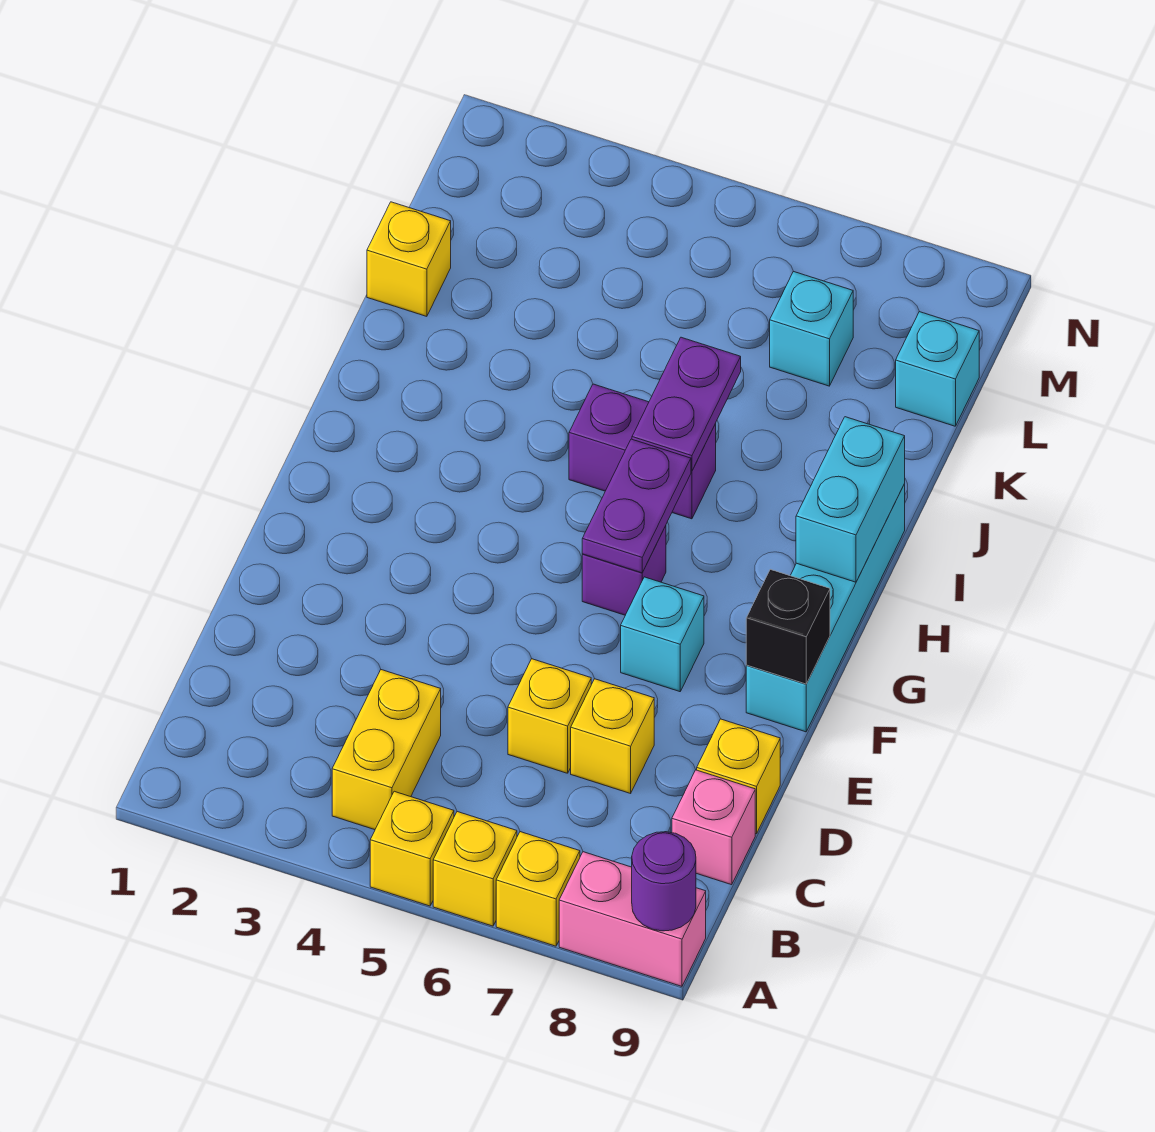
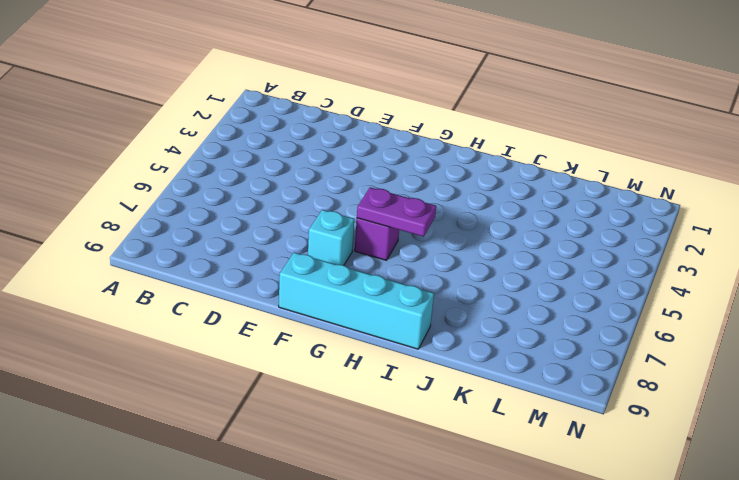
none -> yellow brick A5 level 1
none -> yellow brick A6 level 1
none -> yellow brick A7 level 1

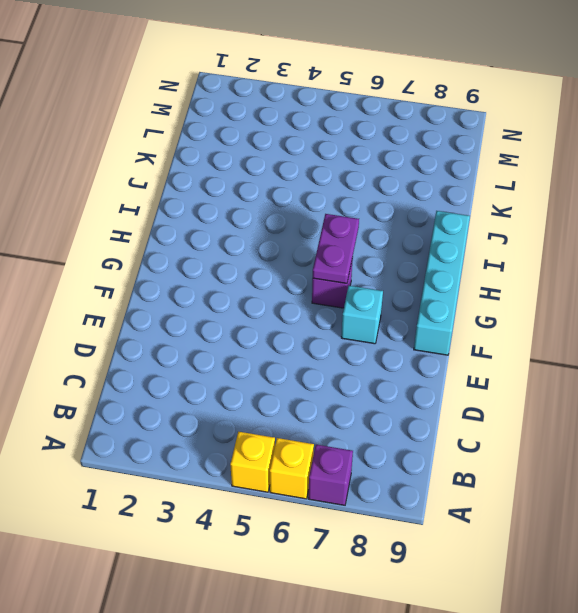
purple brick A7 level 1 -> yellow brick A7 level 1
none -> pink brick A8:A9 level 1
none -> yellow brick B4:C4 level 1
none -> pink brick C9 level 1

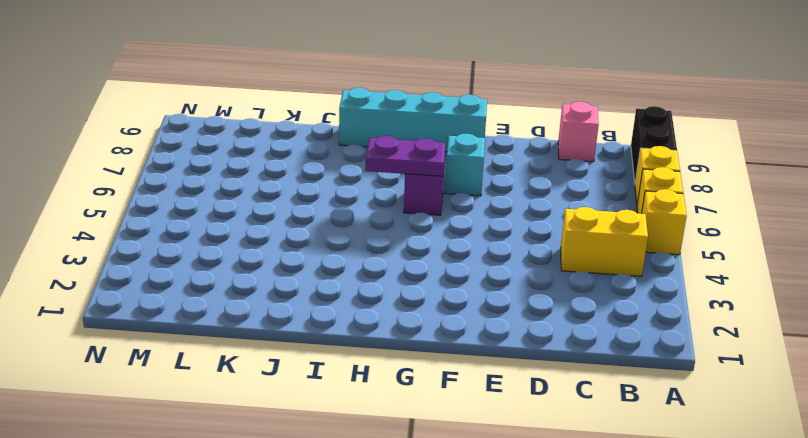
black brick A8:A9 level 1 -> pink brick A8:A9 level 1
none -> yellow brick D6 level 1
none -> yellow brick D7 level 1
none -> yellow brick D9 level 1

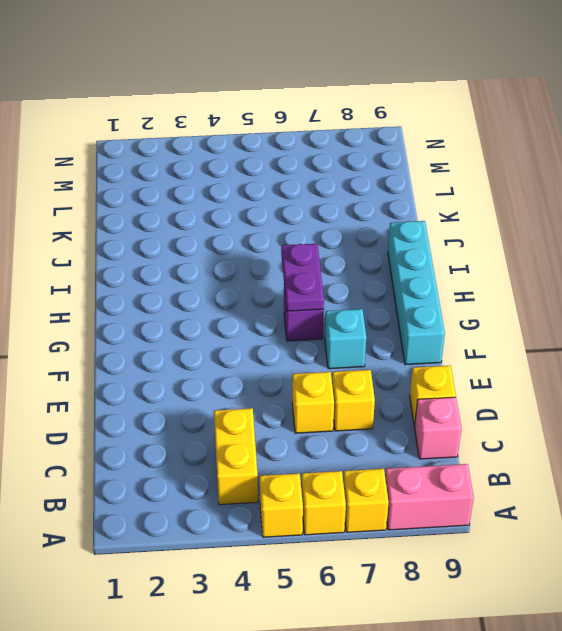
none -> purple brick I5:I6 level 1
none -> yellow brick K1 level 1
none -> cyan brick L7 level 1

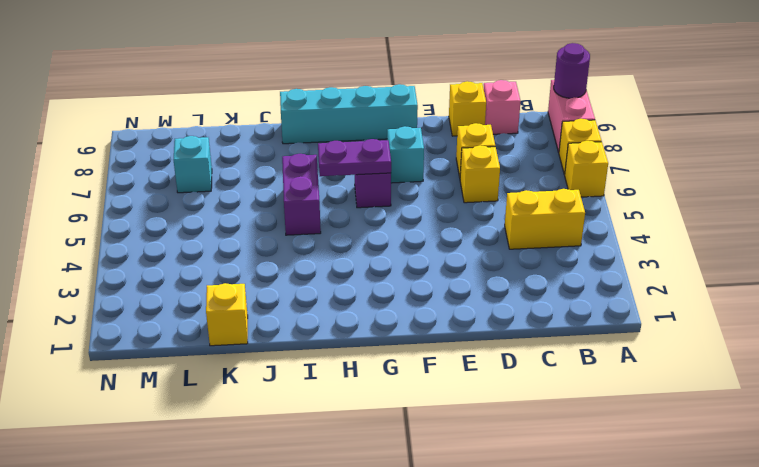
none -> yellow brick A5 level 1
none -> cyan brick L9 level 1
none -> black brick F9 level 2

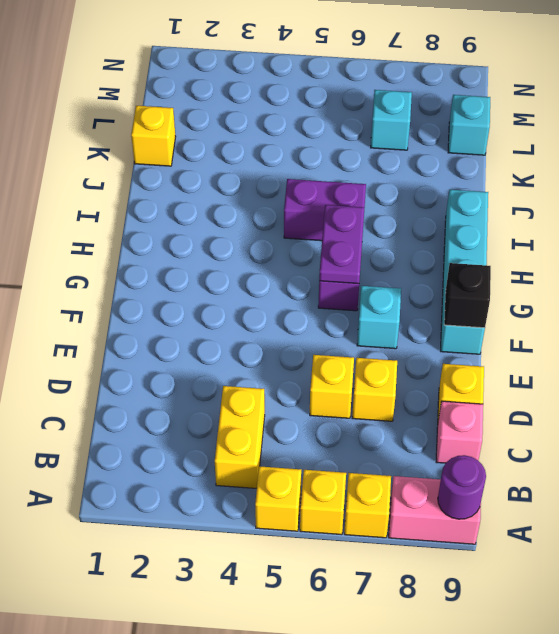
none -> cyan brick H9:I9 level 2
none -> purple plate I6:J6 level 2

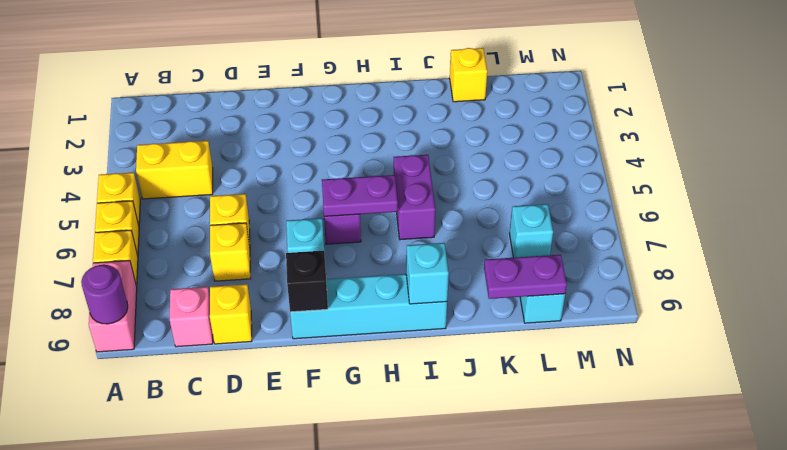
cyan brick I9 level 2 -> cyan brick H9:I9 level 2
purple plate K9:L9 level 2 -> purple plate I6:J6 level 2

